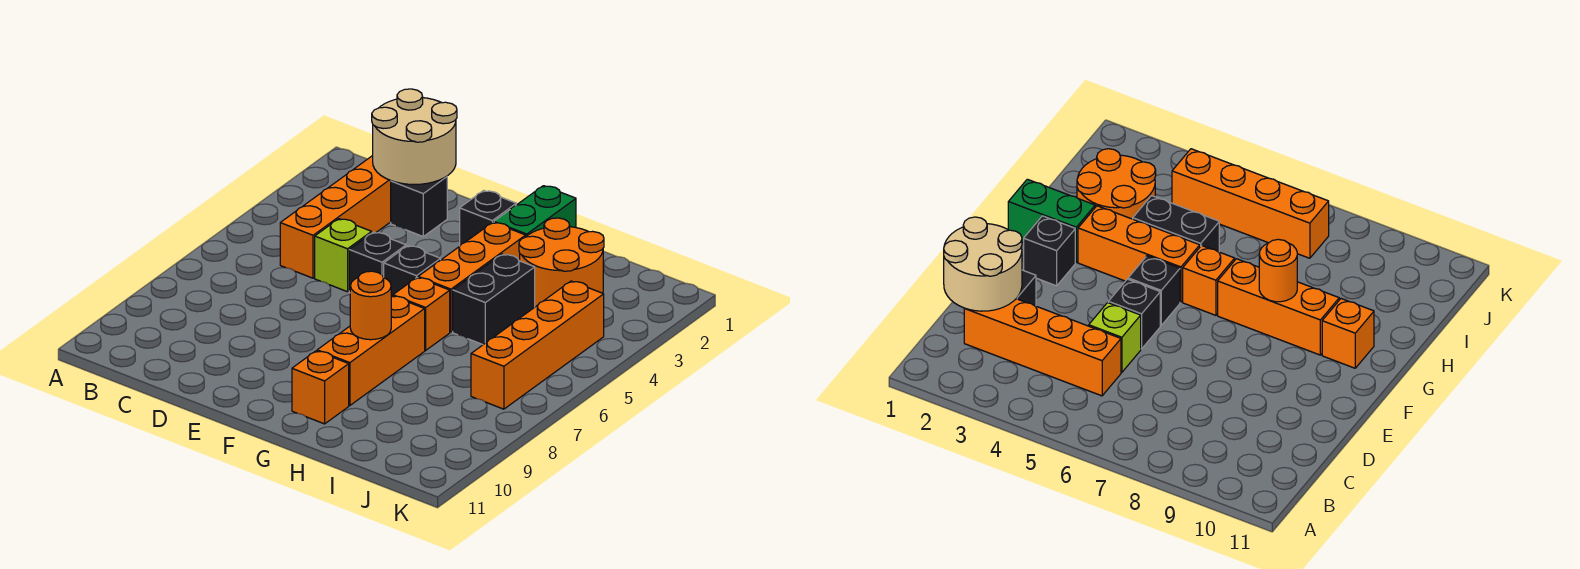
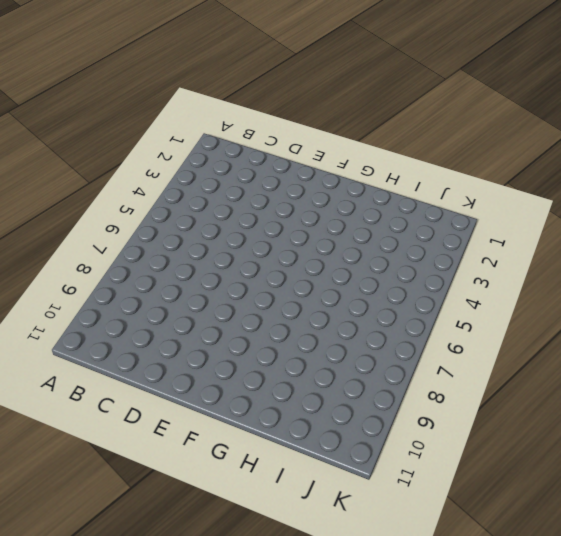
none -> orange brick C2:C5 level 1
none -> black brick D2 level 1
none -> lime brick D5 level 1

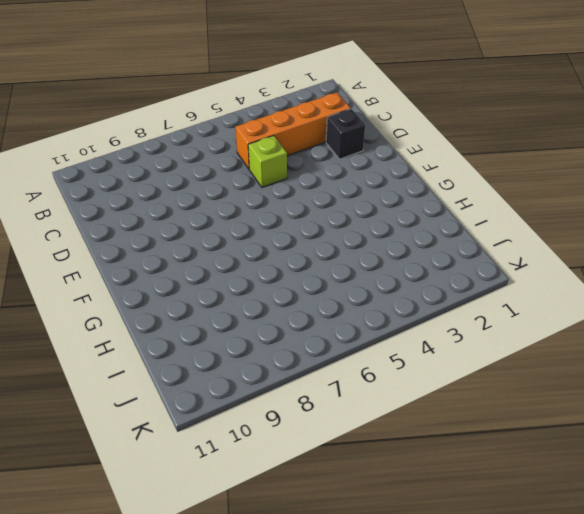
none -> black brick E5 level 1
none -> black brick F2 level 1
none -> black brick F5 level 1

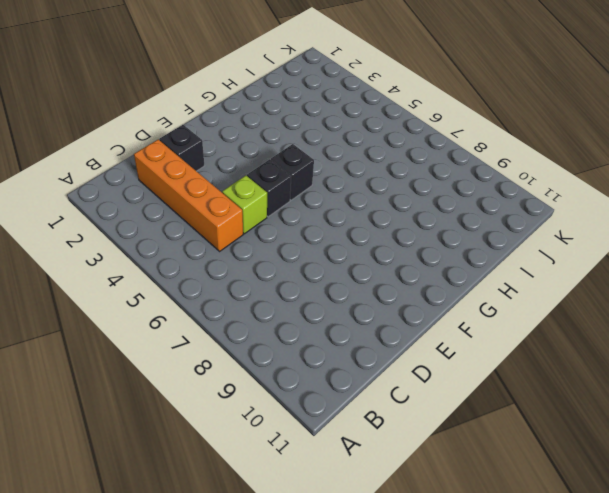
none -> black brick F2 level 1
none -> green brick G1:G2 level 1
none -> orange brick G3:G5 level 1

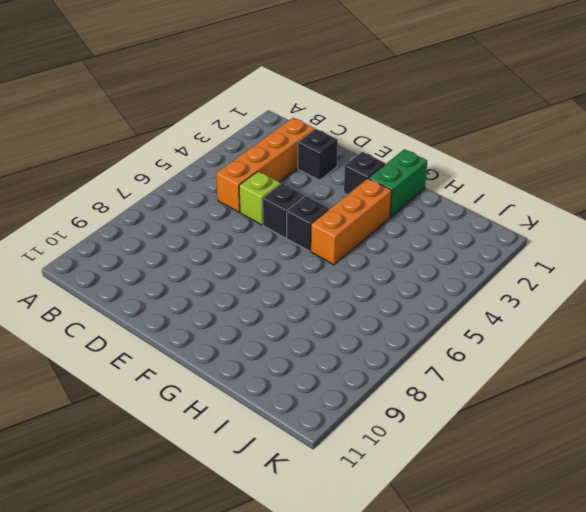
none -> orange brick G6 level 1
none -> orange brick G7:G9 level 1
none -> orange brick G10 level 1

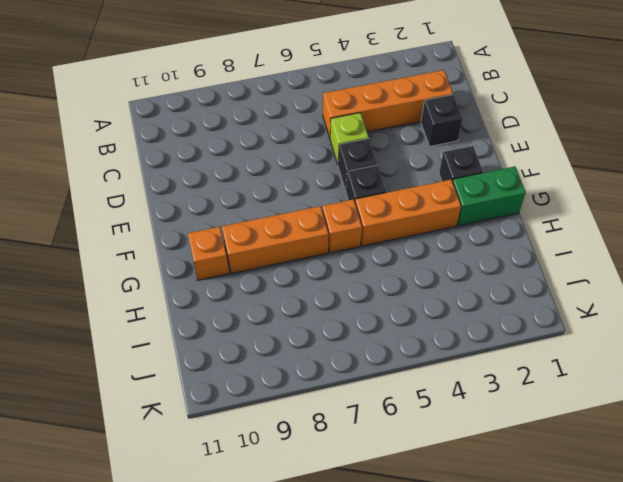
none -> orange round brick H2:I3 level 1
none -> black brick H4:H5 level 1
none -> orange brick J4:J7 level 1

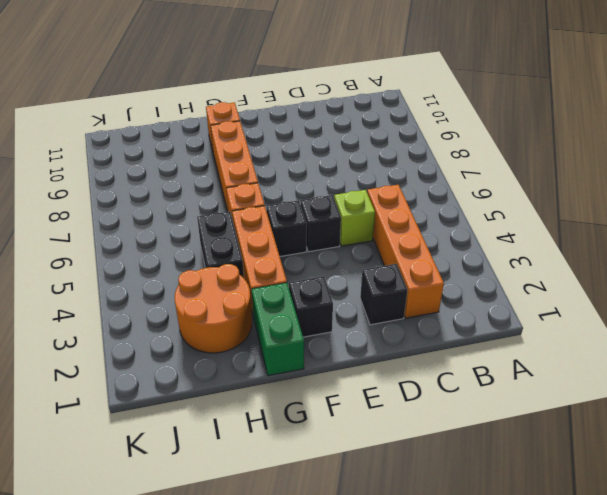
none -> orange brick J4:J7 level 1
none -> tan round brick C1:D2 level 2
none -> orange round brick G8 level 2

